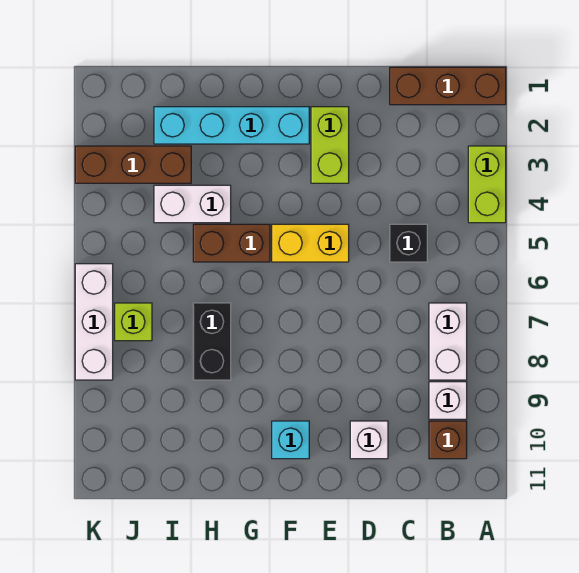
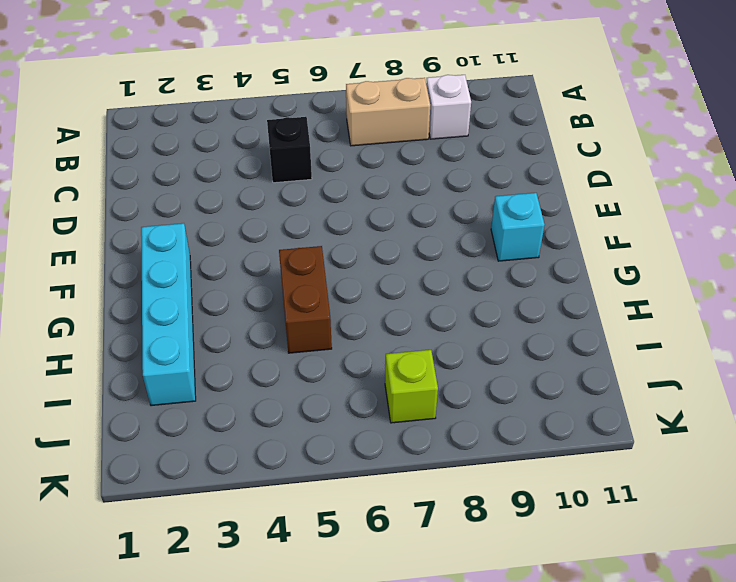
tan brick B7:B8 level 1 -> white brick B7:B8 level 1
none -> brown brick A1:C1 level 1
none -> lime brick A3:A4 level 1
none -> brown brick B10 level 1

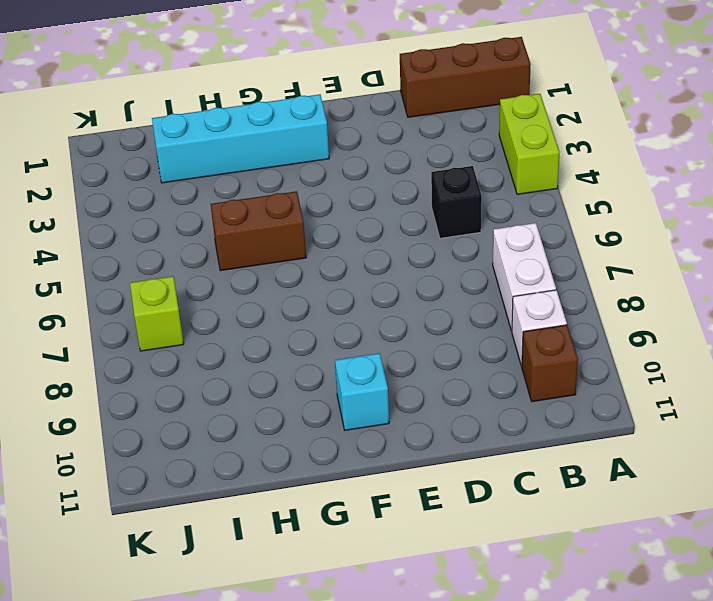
none -> white brick D10 level 1
none -> lime brick E2:E3 level 1
none -> yellow brick E5:F5 level 1

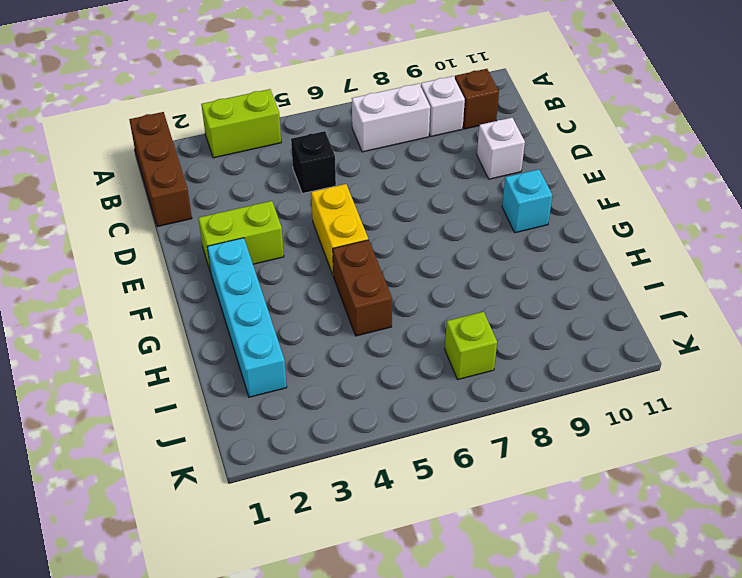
none -> white brick H4:I4 level 1
none -> black brick H7:H8 level 1
none -> brown brick I3:K3 level 1

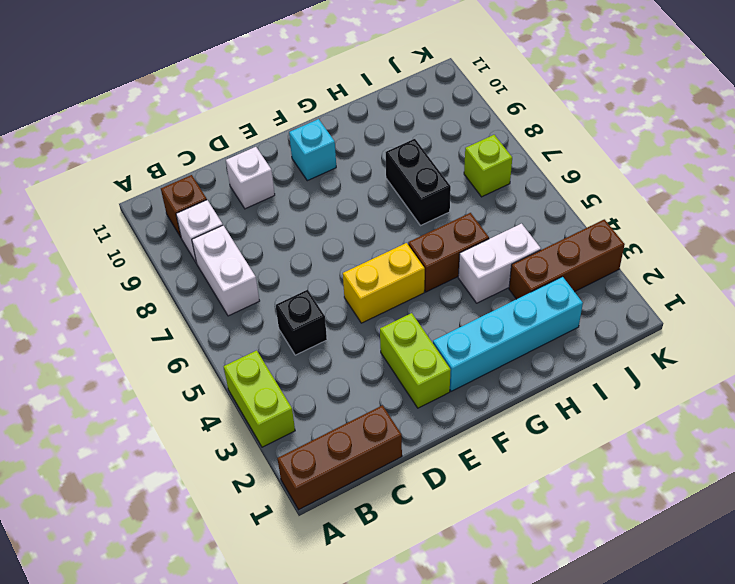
none -> white brick K6:K8 level 1

